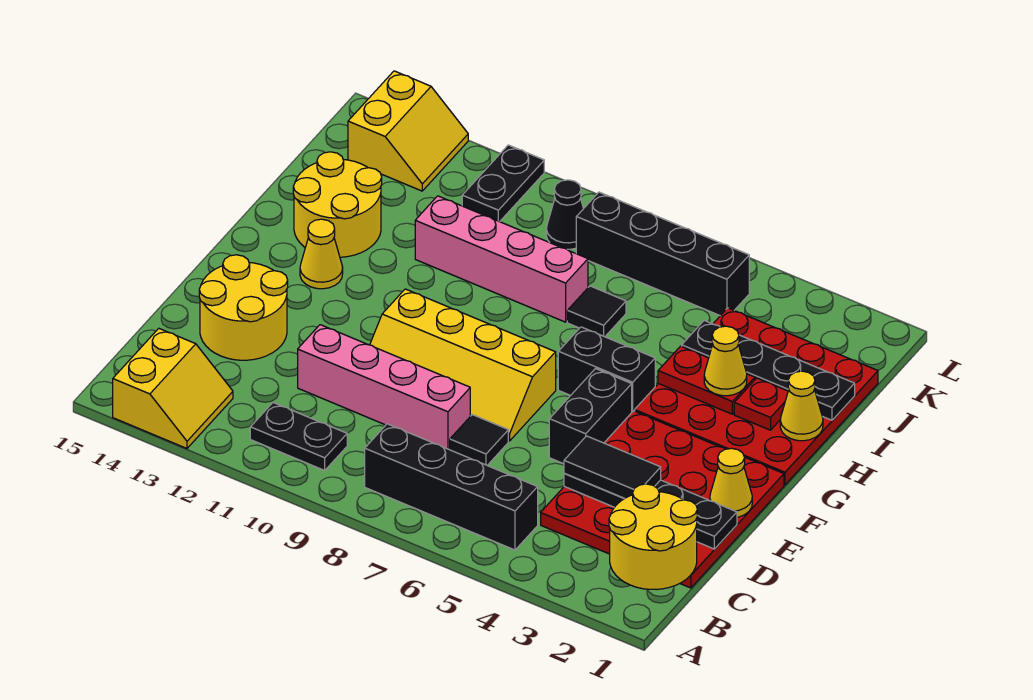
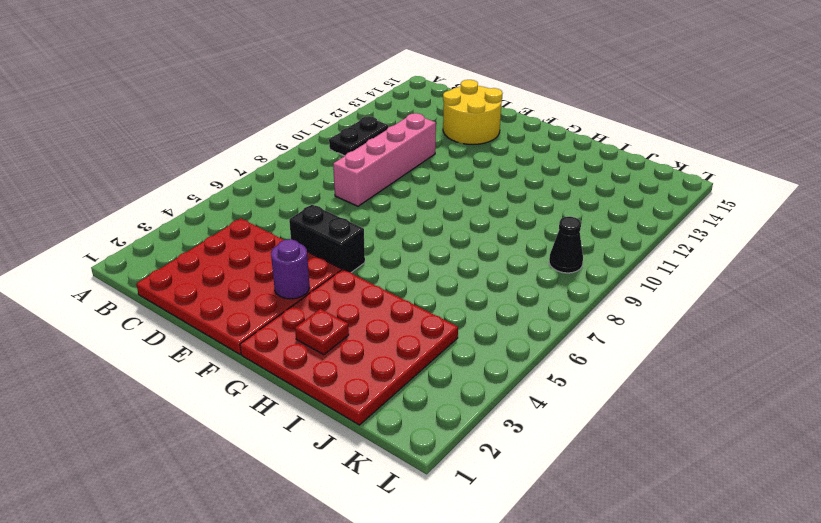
purple round brick F3 level 2 -> none
none -> yellow slope A13:B14 level 1 top 14
none -> black brick B5:B8 level 1
none -> black tile D7 level 1

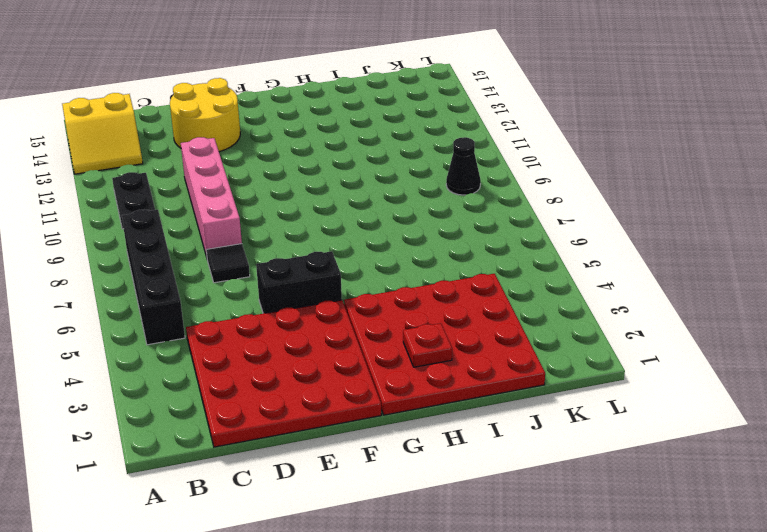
none -> yellow slope E7:F10 level 1 top F
none -> black brick G5:G6 level 1
none -> yellow cone G13 level 1

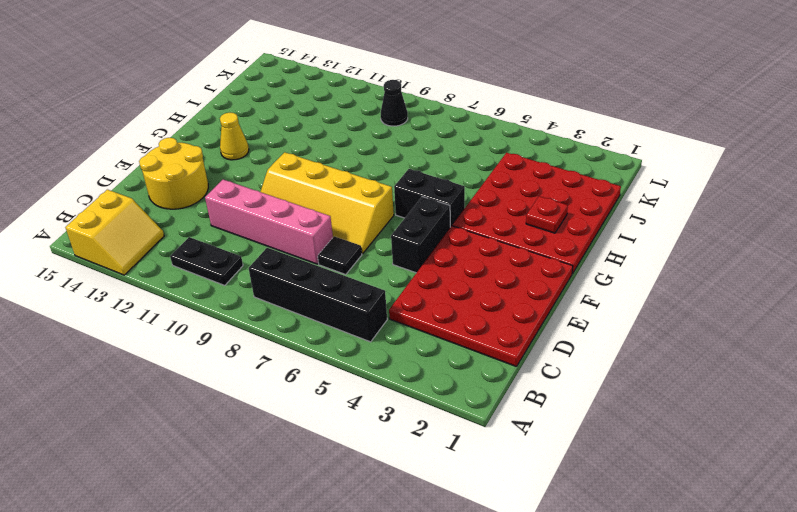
none -> yellow round brick H13:I14 level 1
none -> black tile I7 level 1
none -> pink brick I8:I11 level 1

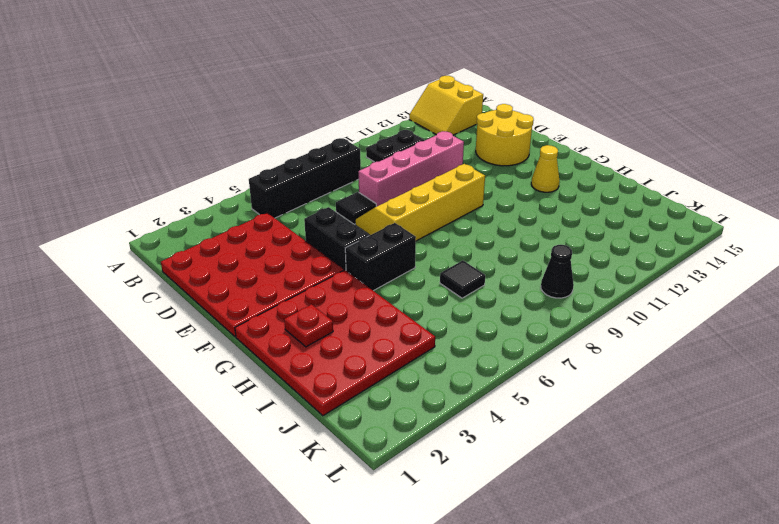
none -> yellow round brick H13:I14 level 1
none -> pink brick I8:I11 level 1
none -> black brick K5:K8 level 1

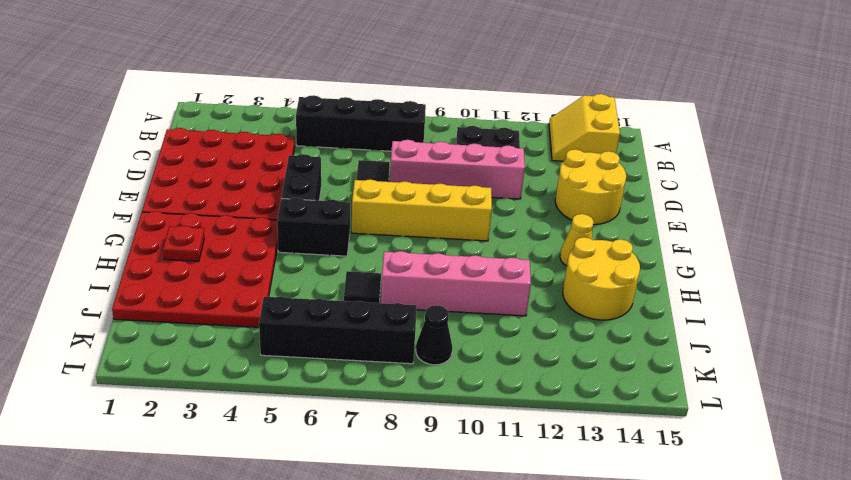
none -> black plate K11:L11 level 1
none -> yellow slope K13:L14 level 1 top 14
none -> yellow round brick B1:C2 level 2

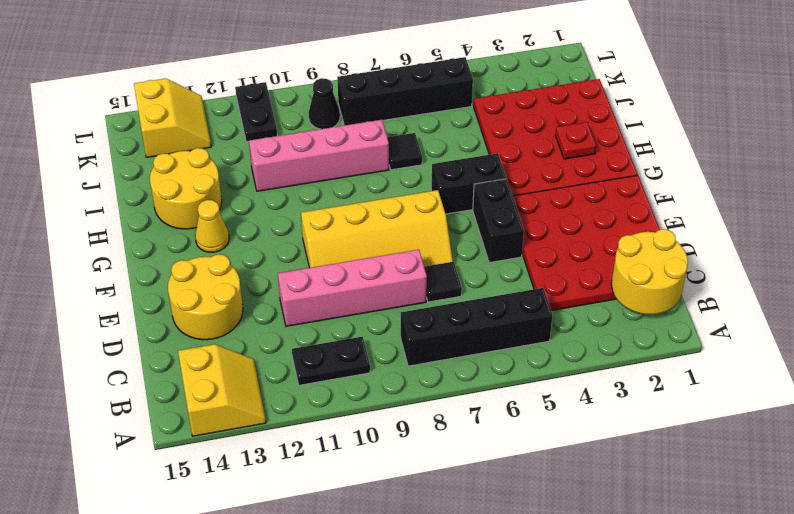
none -> black plate D1:D4 level 2
none -> yellow cone E1 level 2
none -> yellow cone H1 level 2

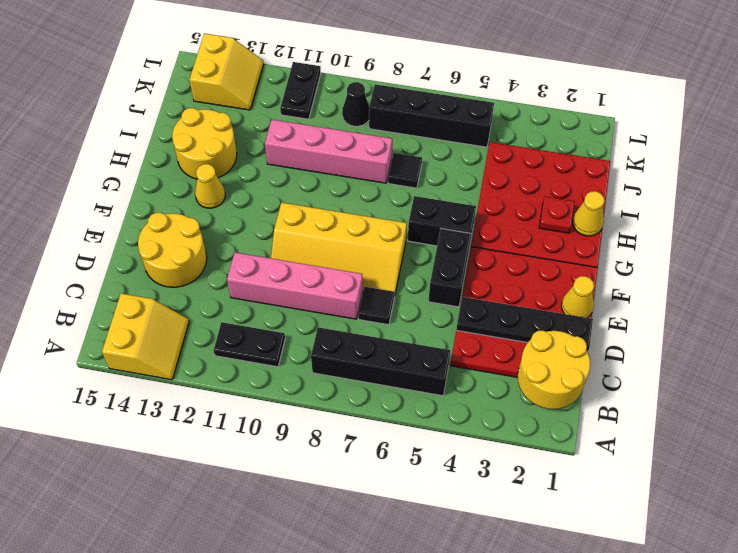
none -> red plate H3:H4 level 2
none -> black plate I1:I4 level 2
none -> black tile D3:D4 level 3

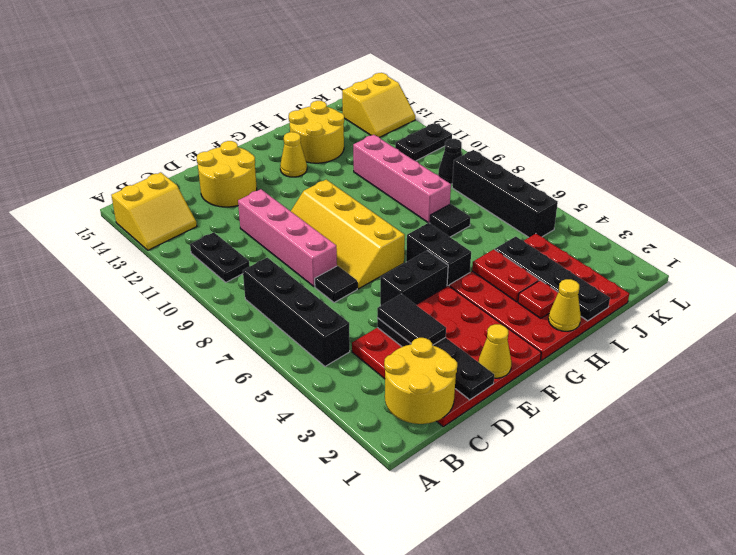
none -> yellow cone H3 level 3

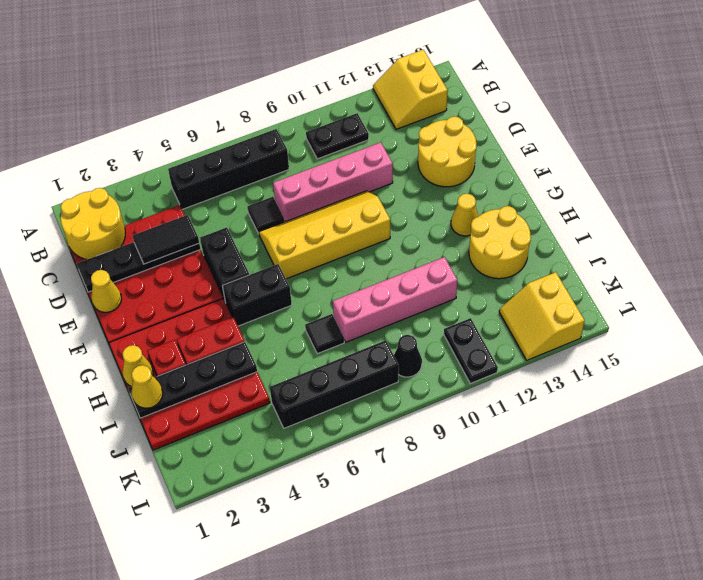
yellow cone I1 level 3 -> yellow cone H3 level 3

